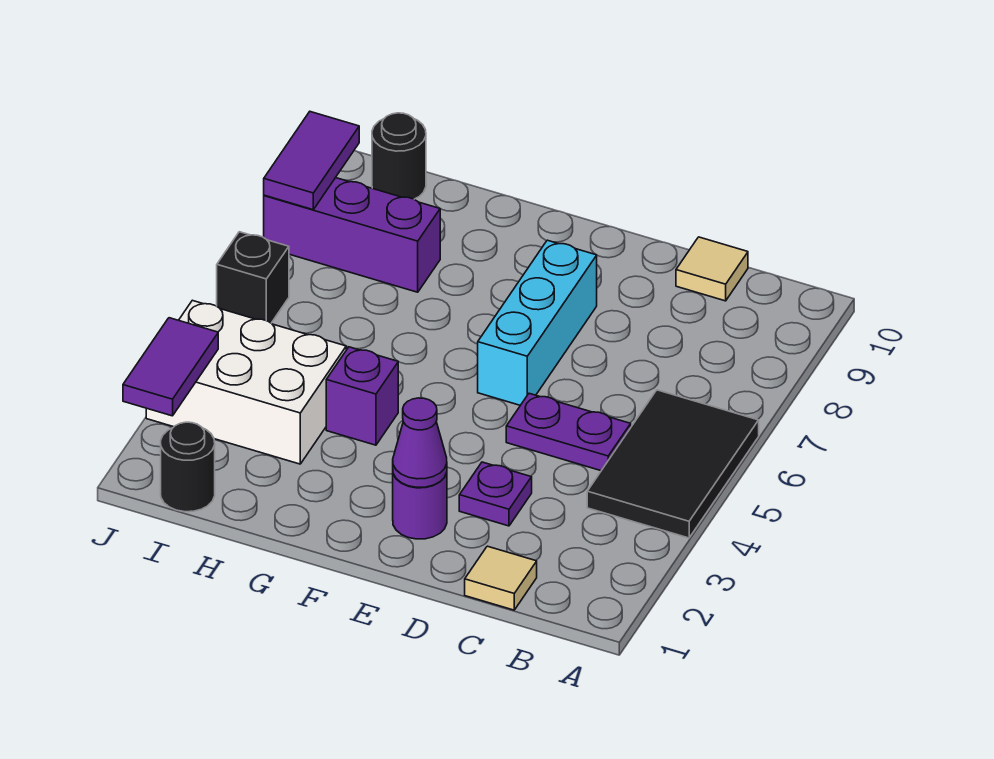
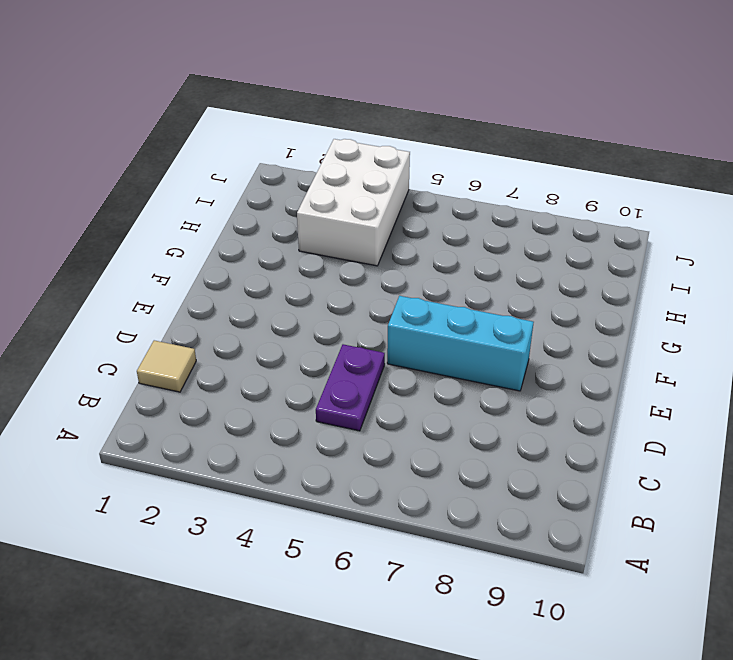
none -> black tile A4:B6 level 1
none -> tan tile C10 level 1
none -> purple plate D3 level 1

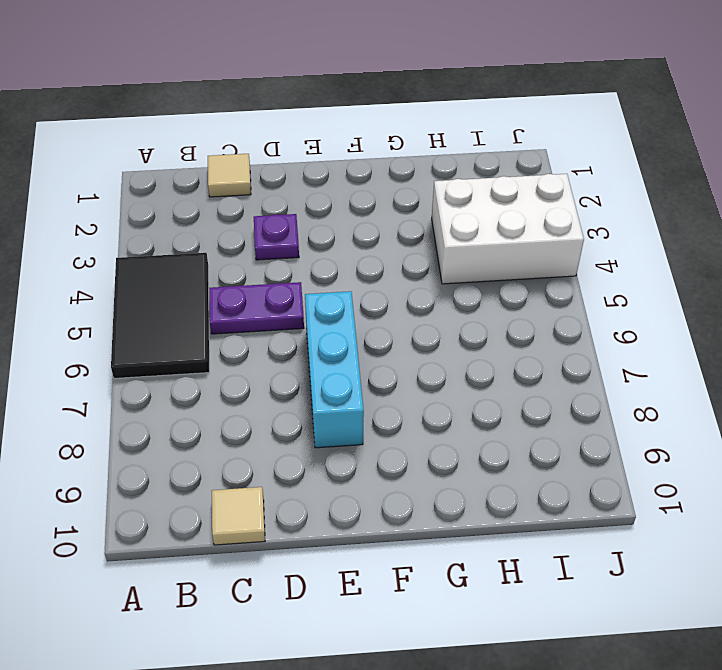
none -> purple round brick E2 level 1
none -> purple brick G4 level 1
none -> purple brick H8:J8 level 1

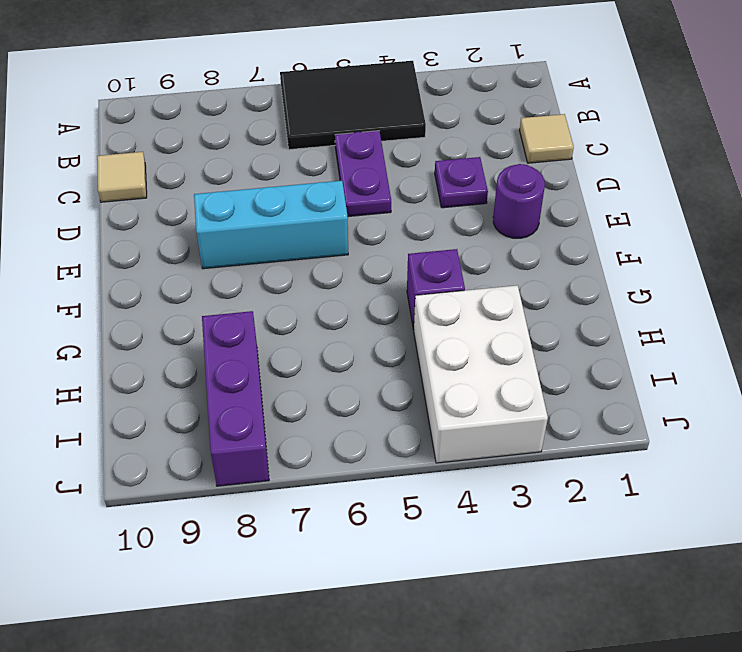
none -> black round brick I1 level 1
none -> black round brick I10 level 1
none -> black brick J6 level 1

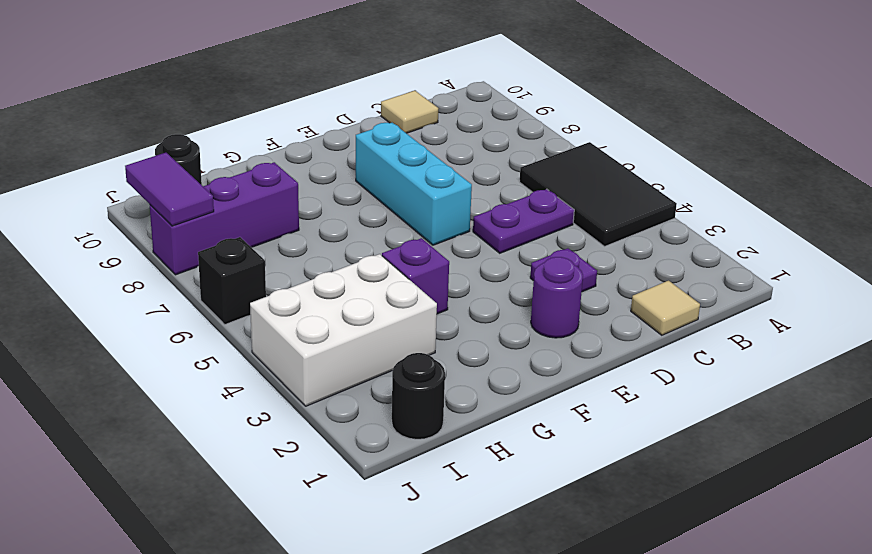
none -> purple cone E2 level 2
none -> purple tile J2:J3 level 2

